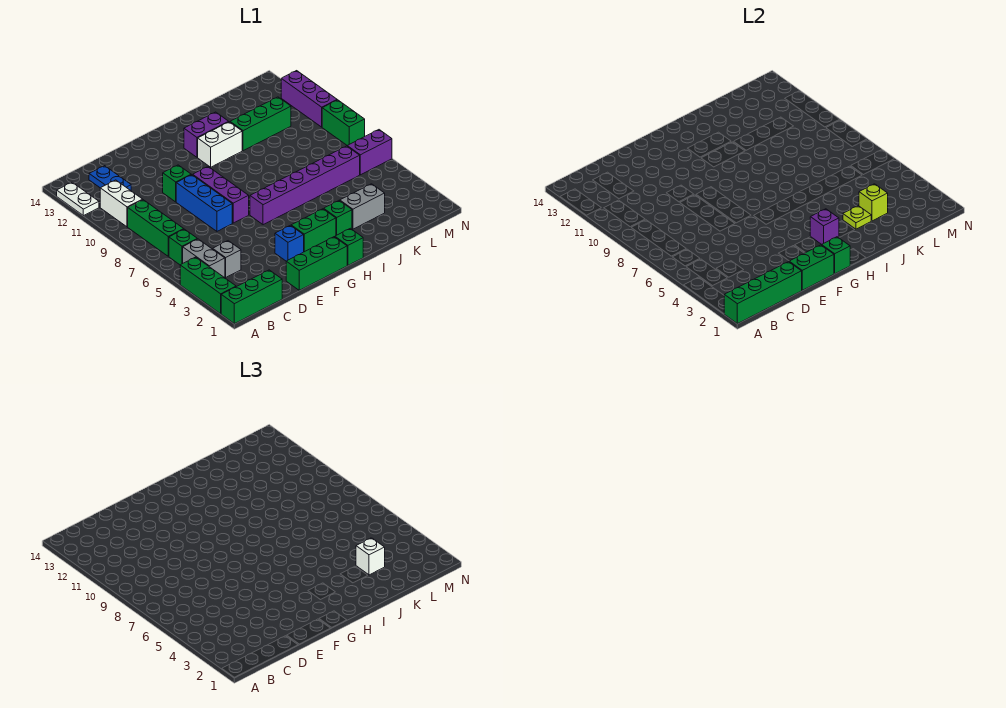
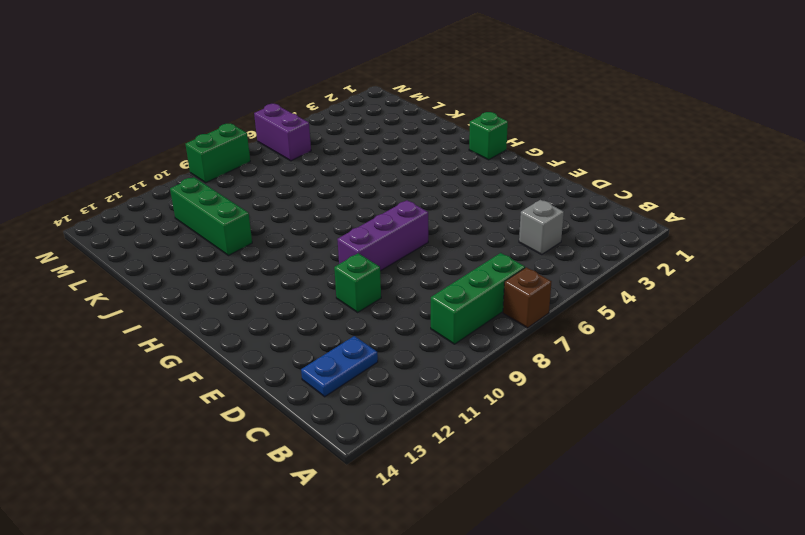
brown brick A7 level 1 -> none
none -> green brick A1:C1 level 1
none -> green brick A2:A4 level 1
none -> white plate A12:A13 level 1
none -> grey brick B4:B5 level 1

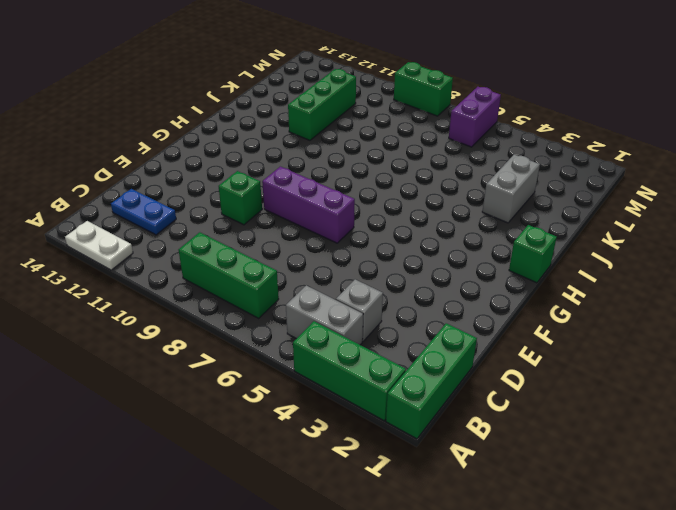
none -> green brick B6 level 1
none -> white brick B10:B11 level 1
none -> green brick E1:G1 level 1
none -> blue brick E7:E9 level 1

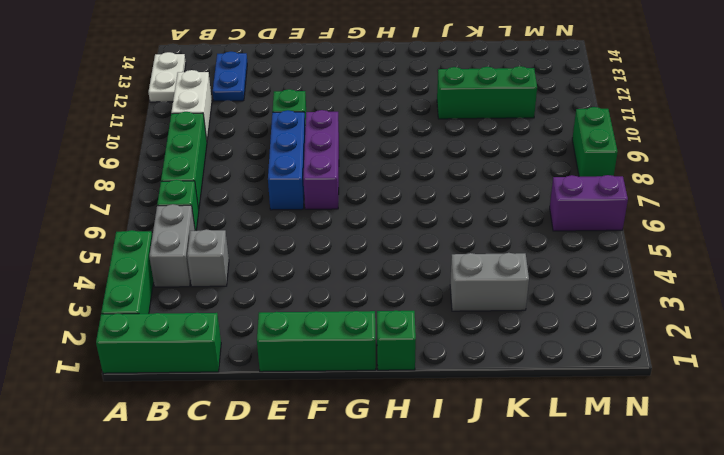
none -> blue brick F3 level 1
none -> green brick G3:H3 level 1
none -> purple brick G6:L6 level 1
none -> white brick H11:I11 level 1

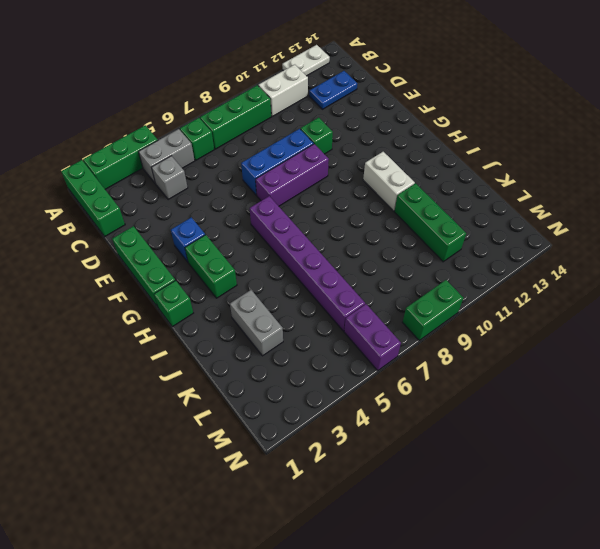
none -> purple brick H12:I12 level 1
none -> green brick I3 level 1
none -> purple brick N10:N12 level 1
none -> green brick A1:D1 level 2

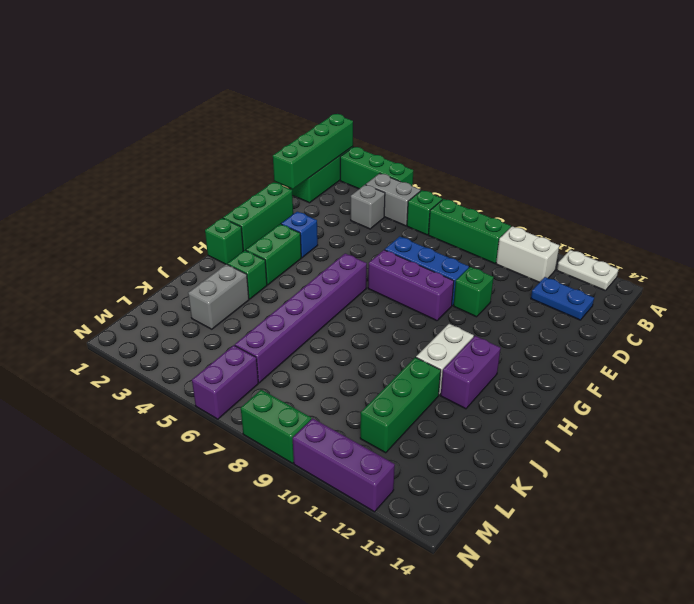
none -> green brick E1:F1 level 2
none -> green brick G1 level 2
none -> purple brick H3 level 2
none -> lime plate J3 level 2

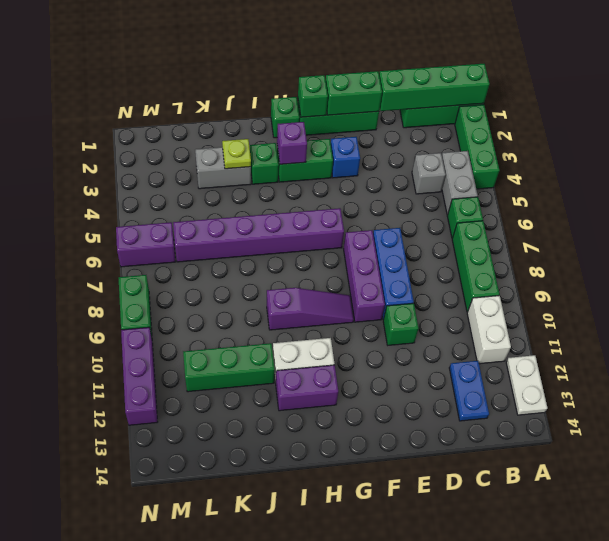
purple slope G9:I9 level 1 top I -> none
none -> lime brick K3 level 2
none -> white brick K3 level 3

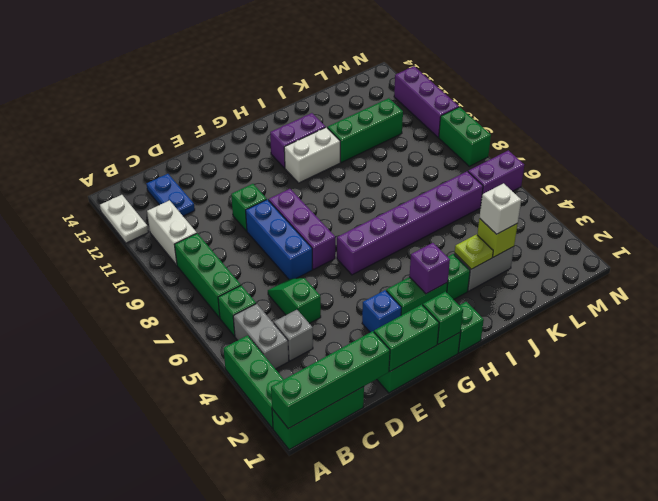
green slope D5:D6 level 1 top 5 -> none

